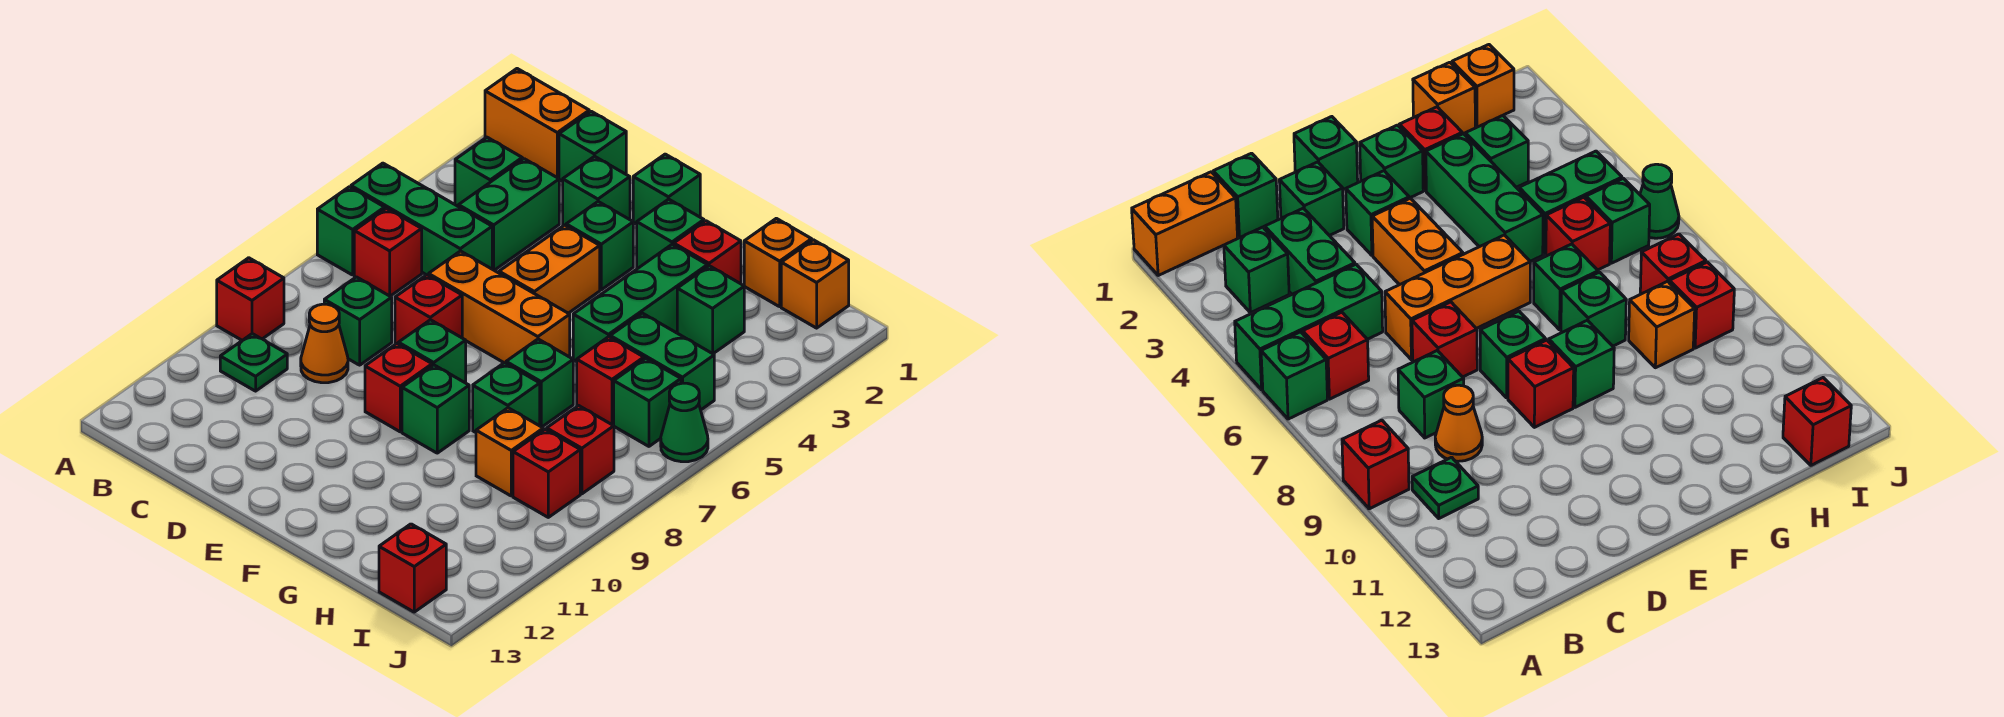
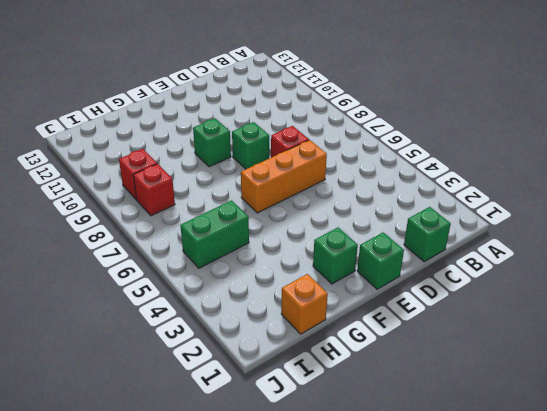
none -> orange brick A1:B1 level 1
none -> green brick A5:C5 level 1
none -> green brick A6 level 1
none -> red brick A9 level 1

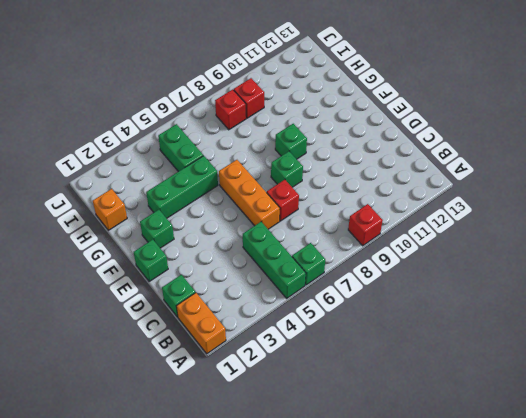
none -> green brick B3 level 1
none -> red brick B6 level 1
none -> green plate B10 level 1
none -> green brick C3:C4 level 1

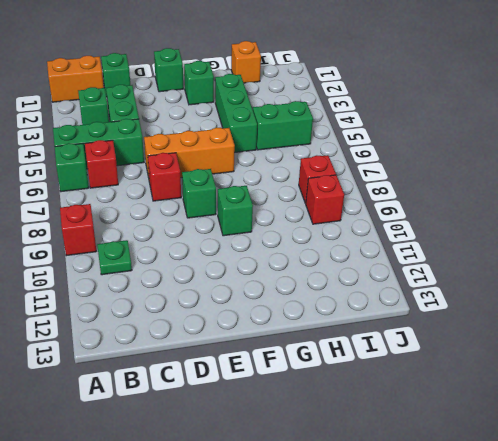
none -> green brick C8 level 1
none -> orange cone C9 level 1
none -> green brick D2 level 1
none -> green brick E3 level 1

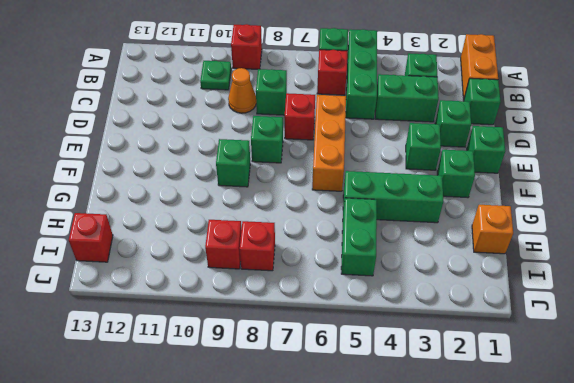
none -> orange brick E4:E5 level 1
none -> red brick E9 level 1
none -> red brick G2 level 1
none -> green brick G7 level 1

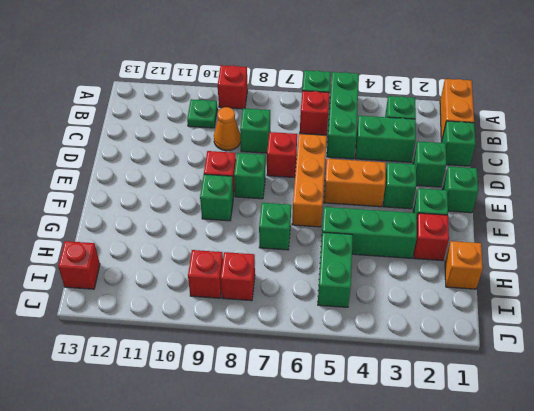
none -> green brick G8 level 1
none -> green brick H3 level 1
none -> red brick H6 level 1
none -> orange brick H9 level 1

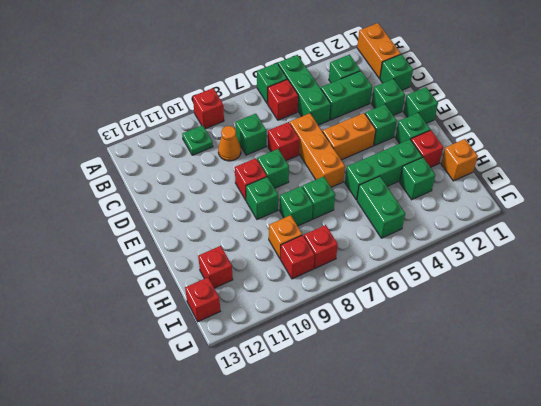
red brick H12 level 1 -> red brick H6 level 1
none -> orange brick I1 level 1
none -> green brick I6 level 1
none -> green cone J6 level 1

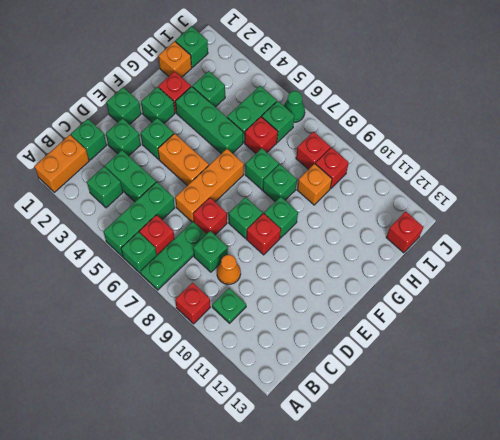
green plate A7:C7 level 1 -> none
green brick I1 level 1 -> orange brick I1 level 1

